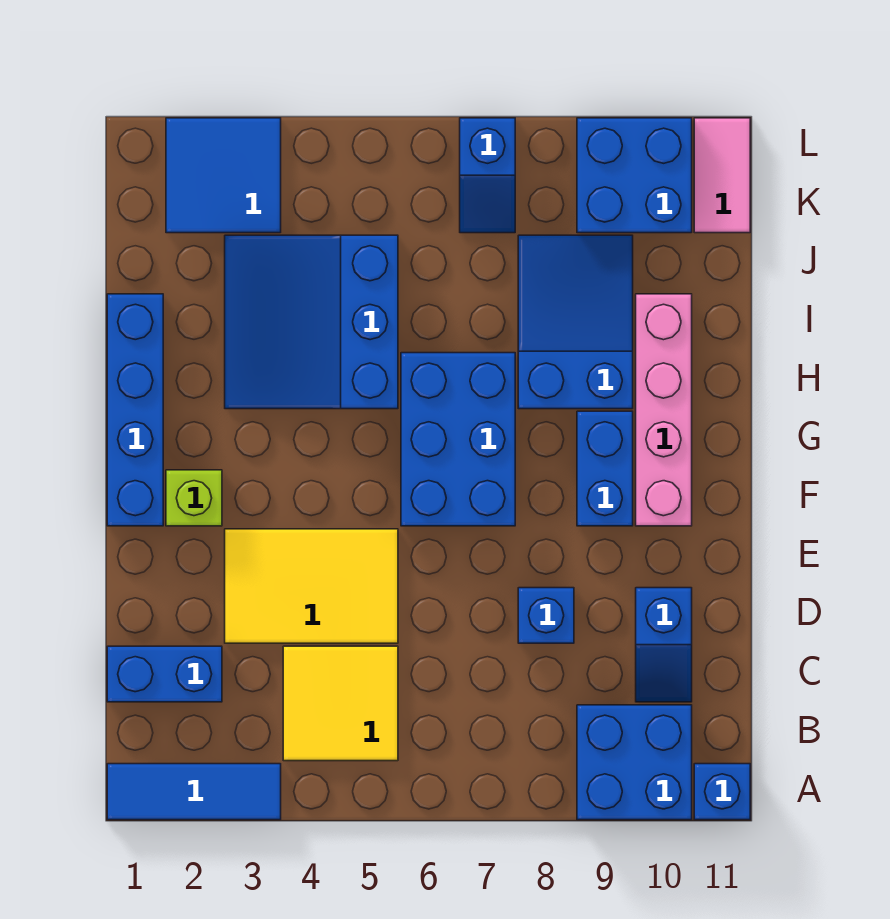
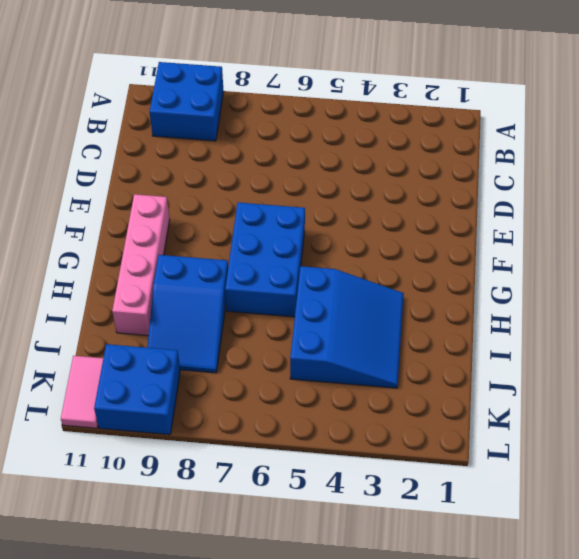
none -> blue tile A1:A3 level 1
none -> blue brick A11 level 1
none -> yellow tile B4:C5 level 1

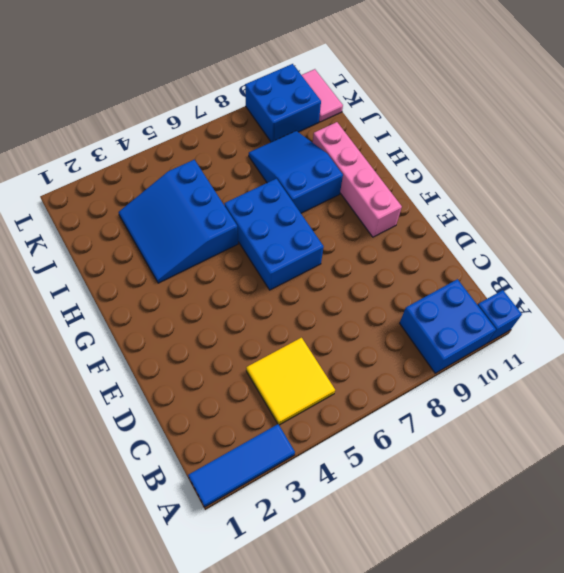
none -> blue brick C1:C2 level 1
none -> blue slope C10:D10 level 1 top D
none -> yellow tile D3:E5 level 1

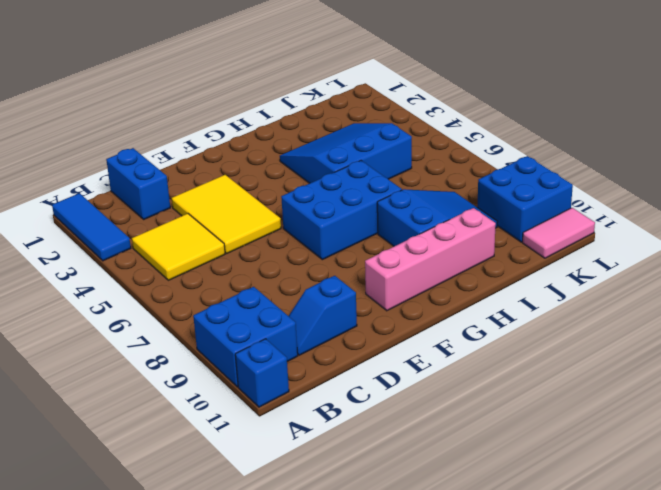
none -> blue brick D8 level 1
none -> blue brick F1:I1 level 1
none -> lime brick F2 level 1

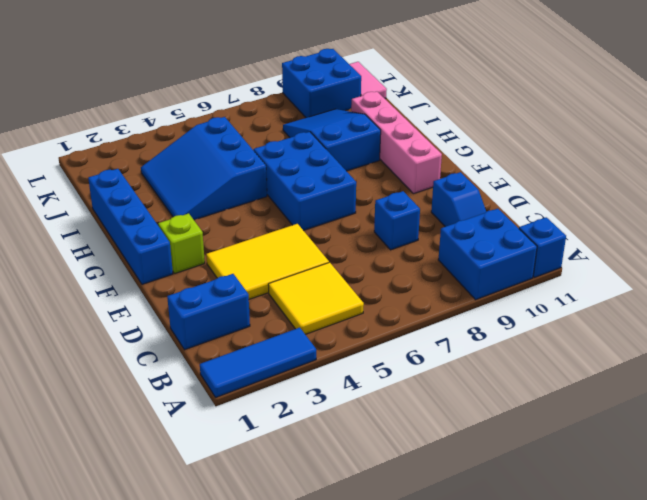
none -> blue brick F9:G9 level 1
none -> blue tile K2:L3 level 1
none -> blue slope K7:L7 level 1 top L

